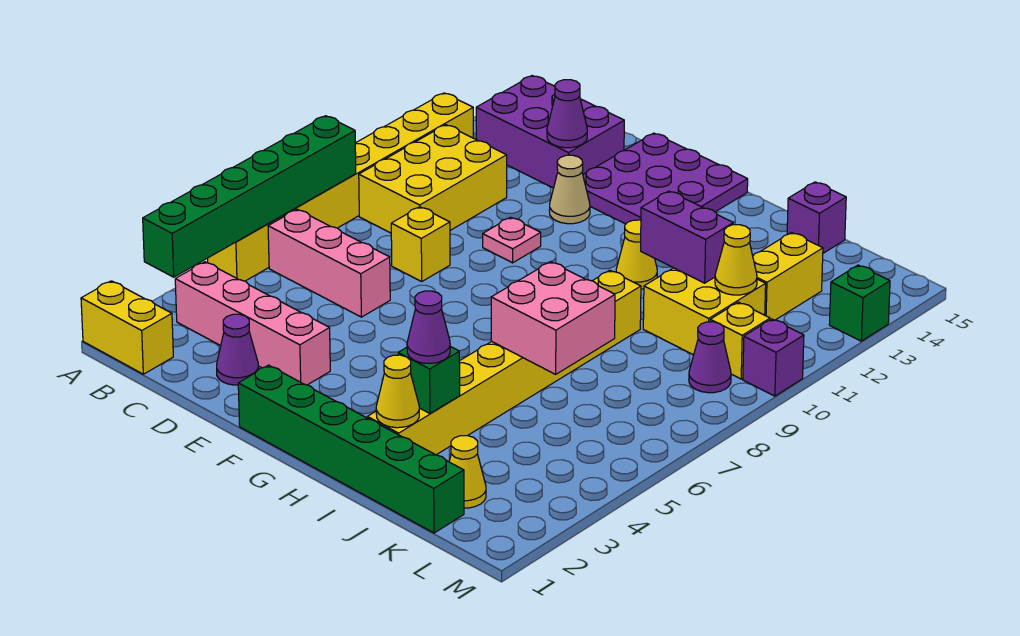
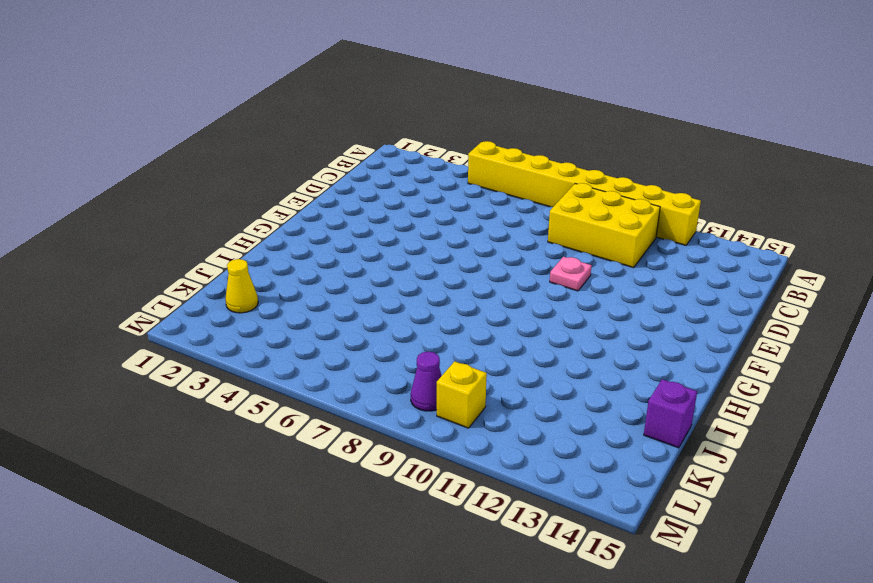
none -> yellow brick A1:B1 level 1
none -> pink brick B3:E3 level 1
none -> pink brick B6:D6 level 1
none -> purple brick B13:D14 level 1

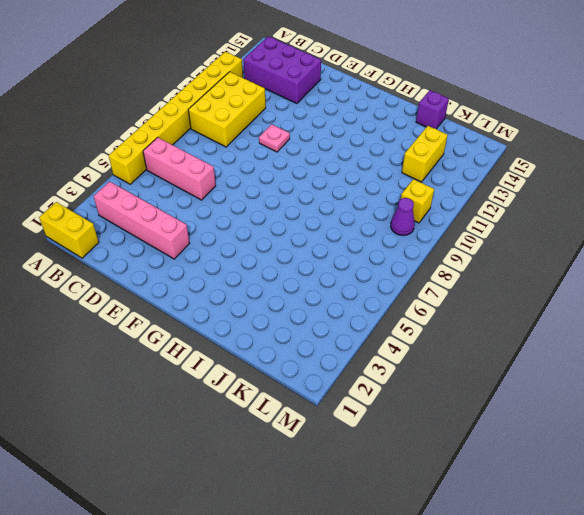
none -> purple cone D2 level 1
none -> yellow brick D8 level 1
none -> tan cone E12 level 1
none -> purple plate E13:G15 level 1

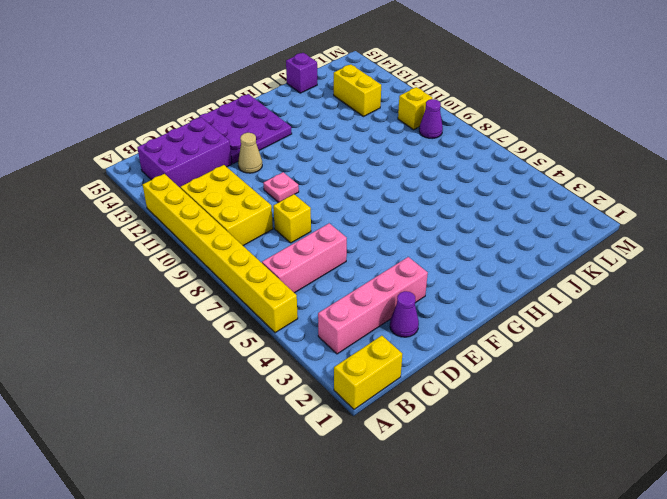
none -> green brick F1:K1 level 1
none -> yellow cone H11 level 1
none -> yellow brick I2:I9 level 1
none -> yellow brick J10:K11 level 1

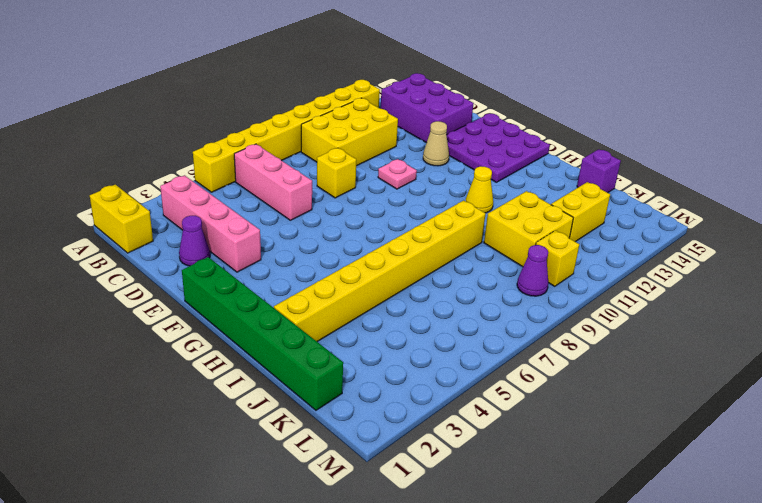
none -> yellow cone K2 level 1
none -> purple brick M10 level 1
none -> green brick M13 level 1
none -> green brick A3:A8 level 2

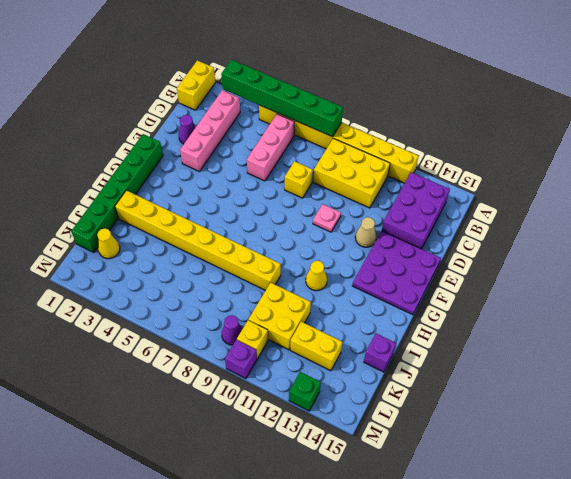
none -> purple cone D13 level 2
none -> yellow cone I2 level 2
none -> green brick I3 level 2
none -> pink brick I6:J7 level 2

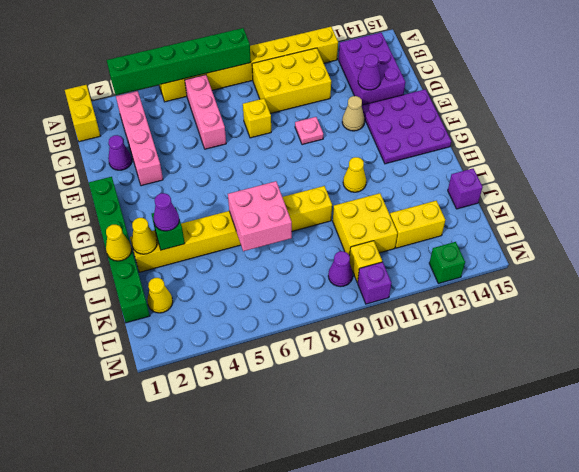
yellow cone I1 level 2 -> yellow cone K11 level 2
none -> purple brick I11:J11 level 2

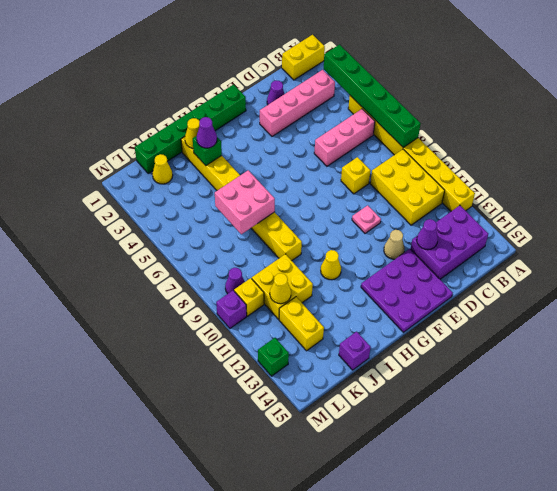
none -> purple brick I11:J11 level 2

